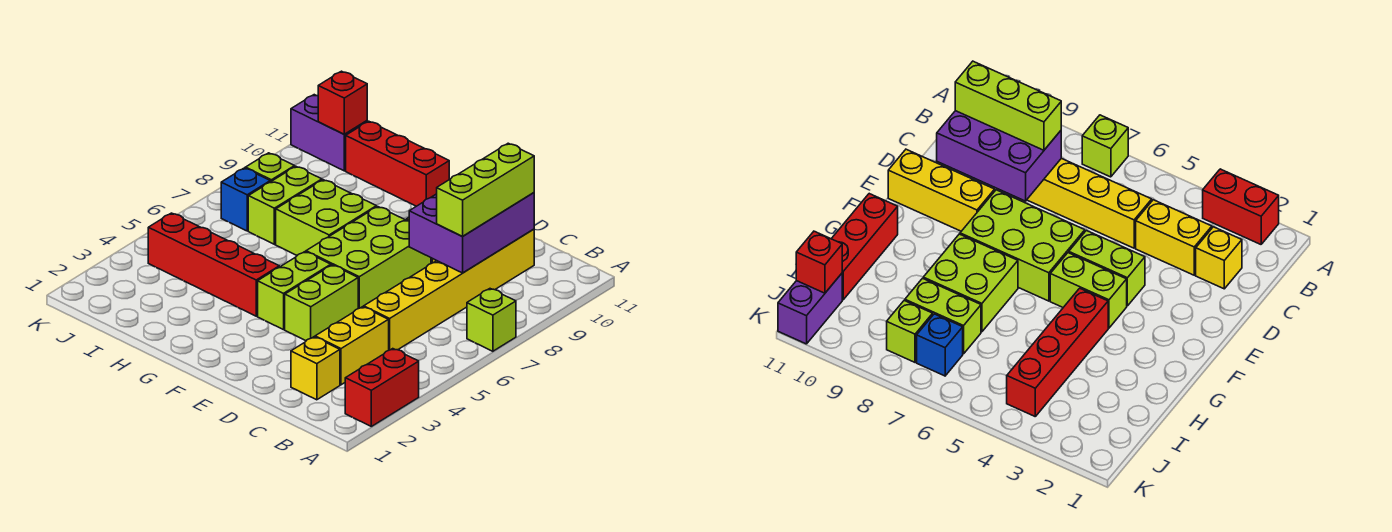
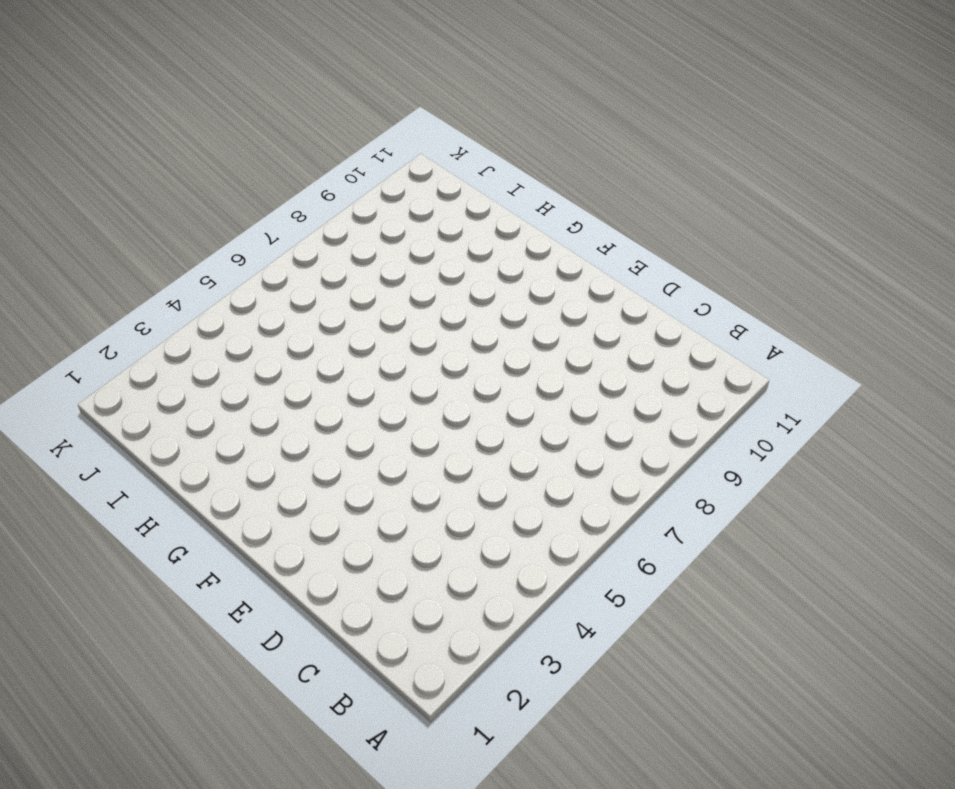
none -> red brick A2:A3 level 1
none -> lime brick A7 level 1
none -> yellow brick C2 level 1

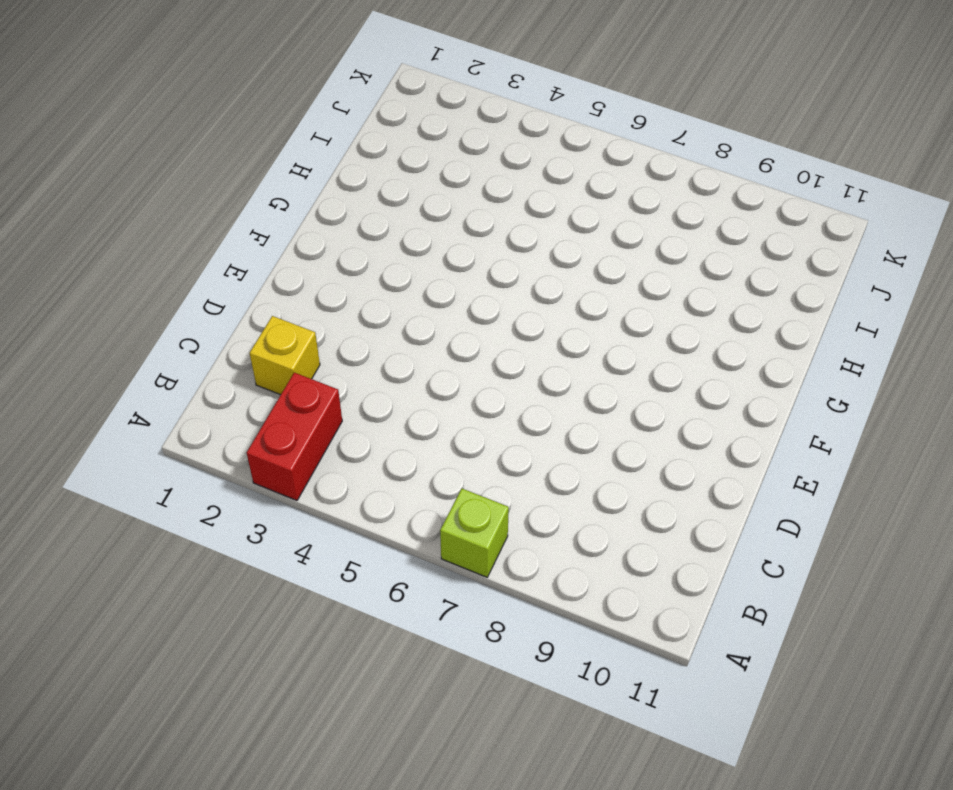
red brick A3:B3 level 1 -> red brick A2:A3 level 1
none -> yellow brick C3:C4 level 1
none -> yellow brick C5:C10 level 1
none -> lime brick E4:E5 level 1

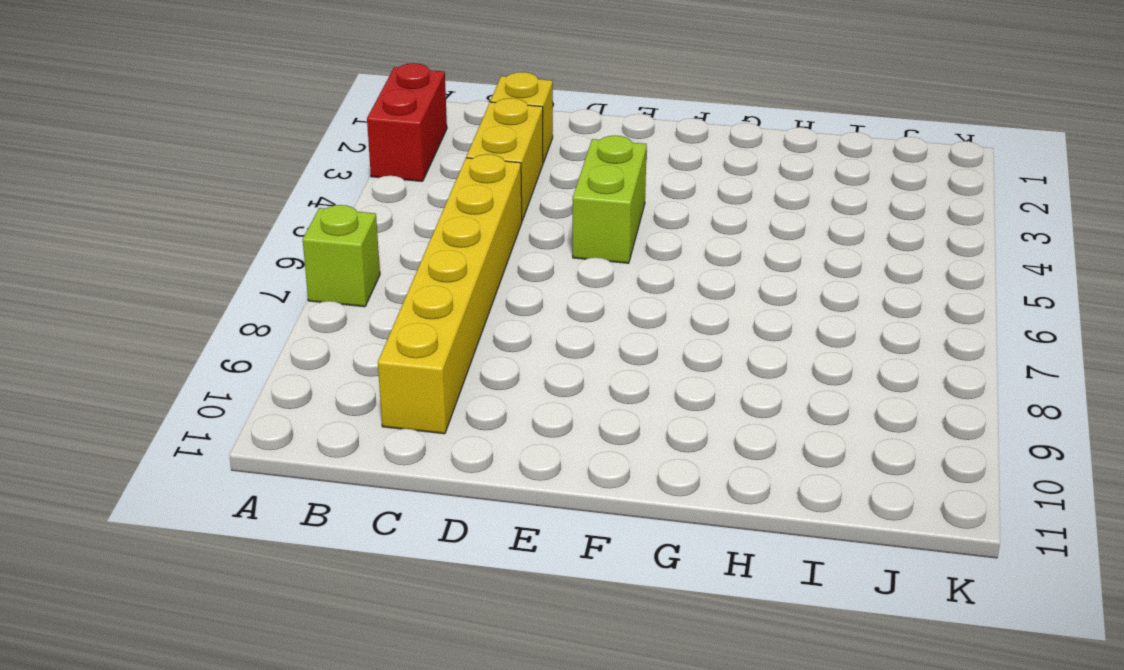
none -> lime brick E6:F8 level 1
none -> yellow brick E9:E11 level 1
none -> lime brick F4:F5 level 1

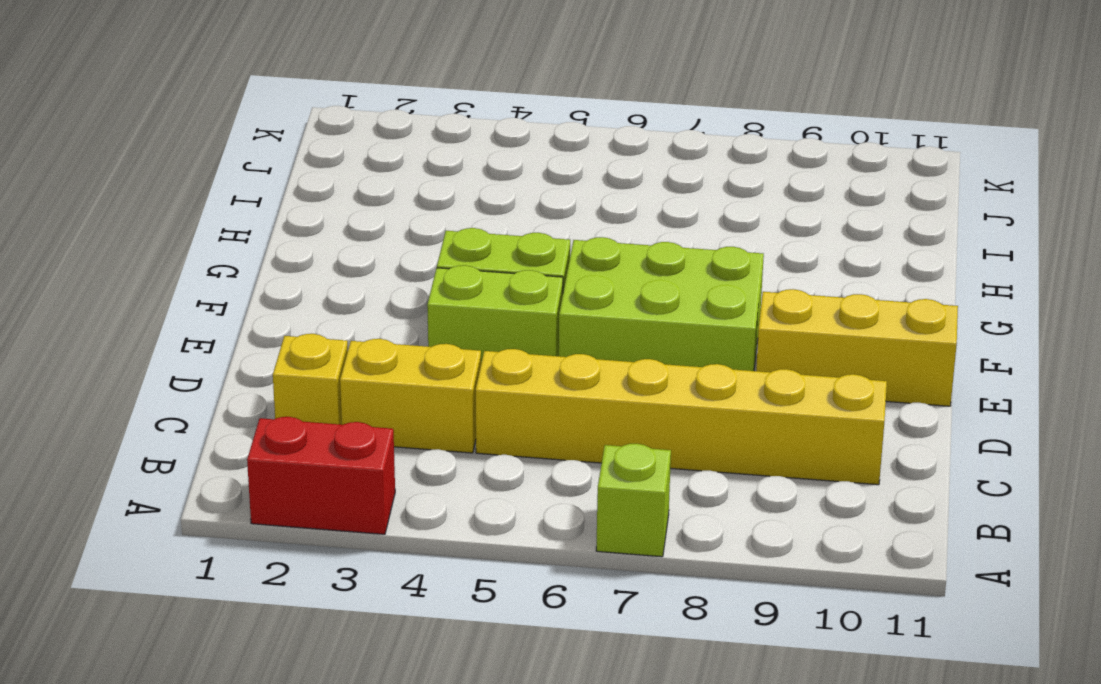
none -> red brick G4:J4 level 1
none -> lime brick G7:H8 level 1
none -> red brick G11:I11 level 1

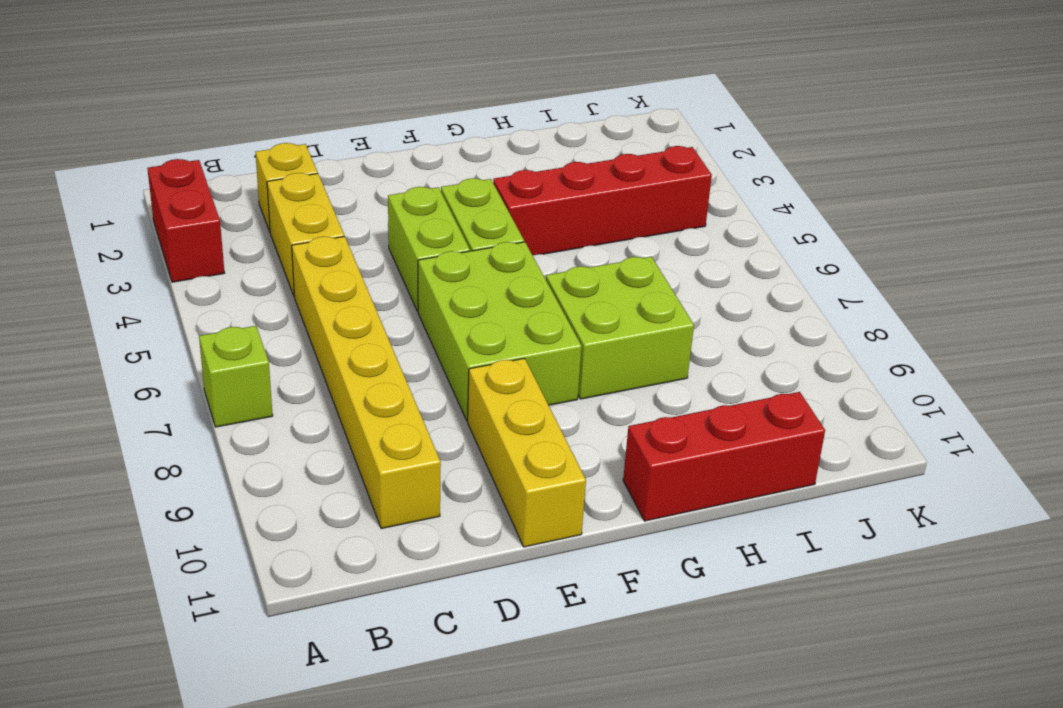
none -> lime brick I7:I8 level 1
none -> blue brick J7 level 1
none -> lime brick J8 level 1

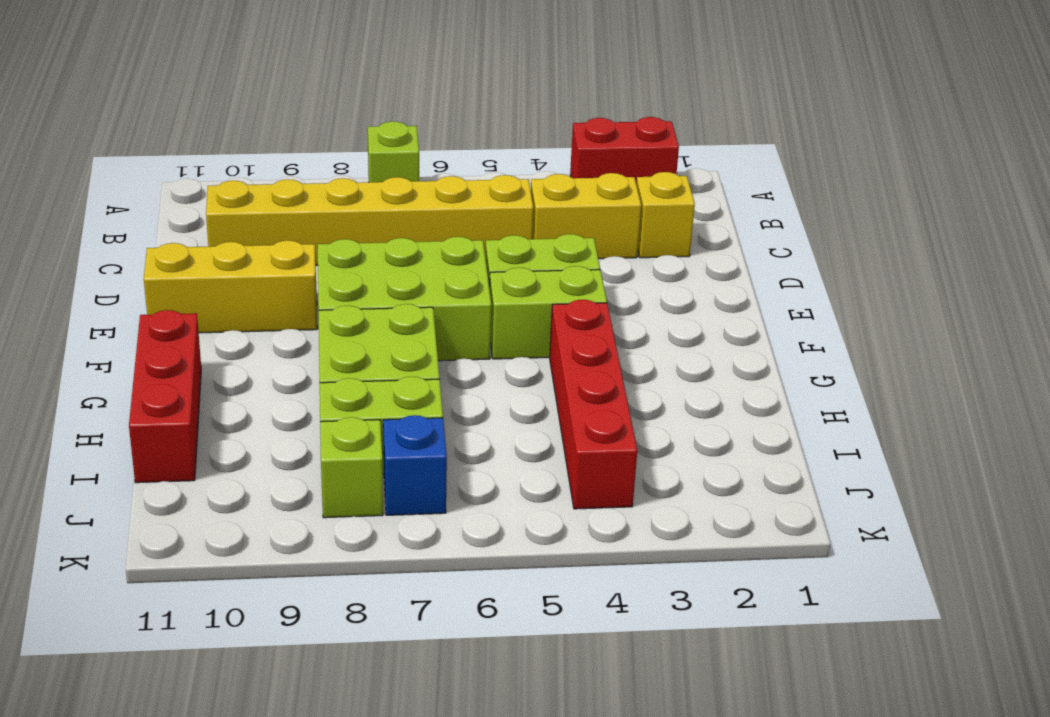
none -> purple brick J11:K11 level 1
none -> purple brick C8:D10 level 2
none -> red brick J11 level 2

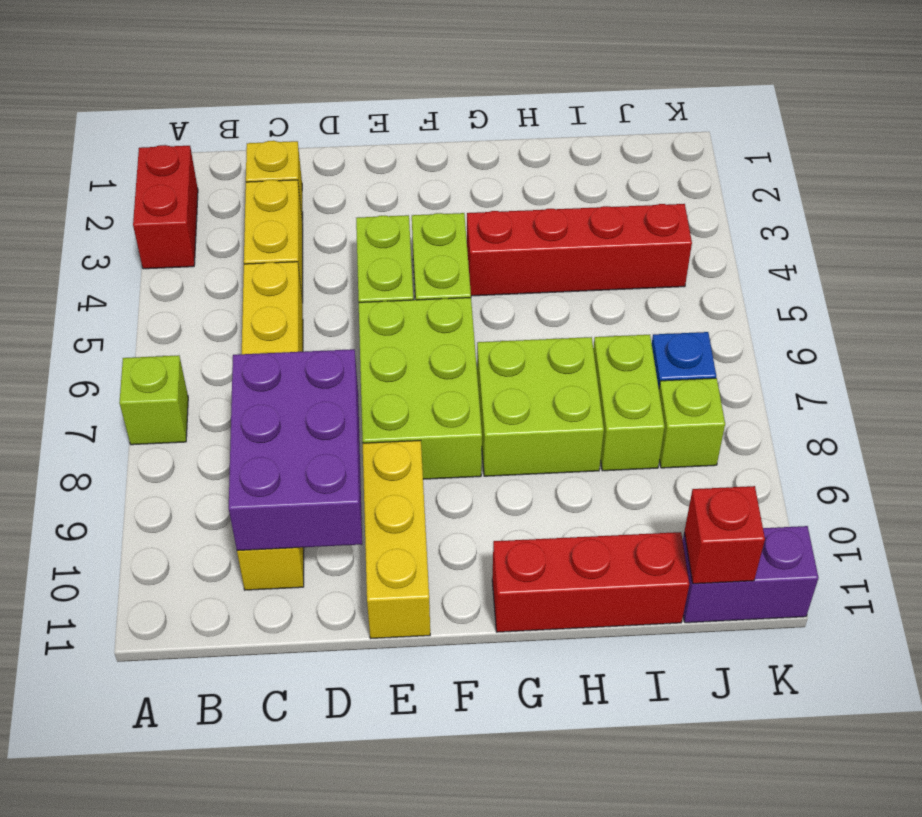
none -> lime brick C8:C10 level 3

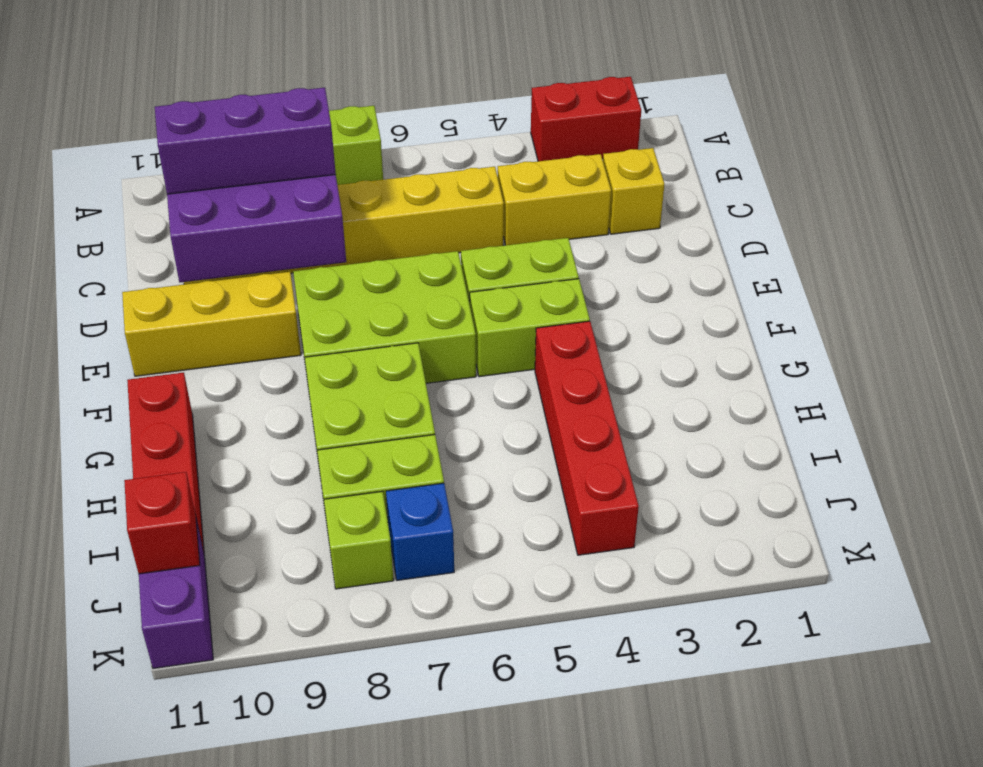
purple brick C8:C10 level 3 -> lime brick C8:C10 level 3

